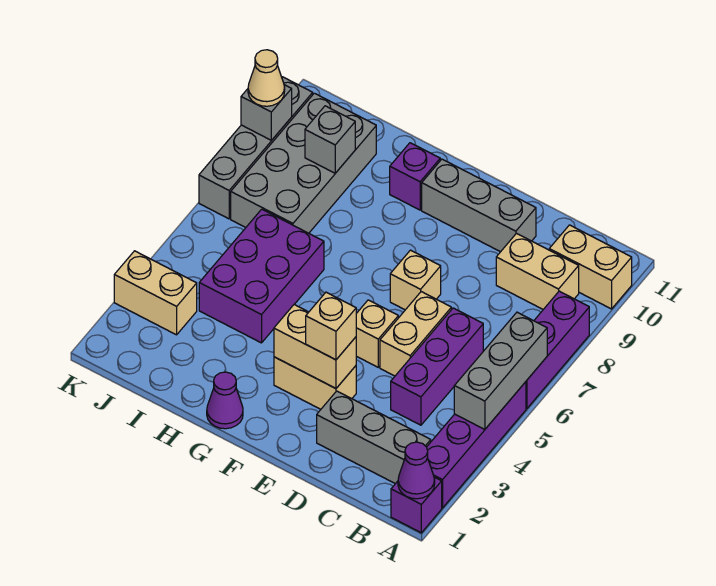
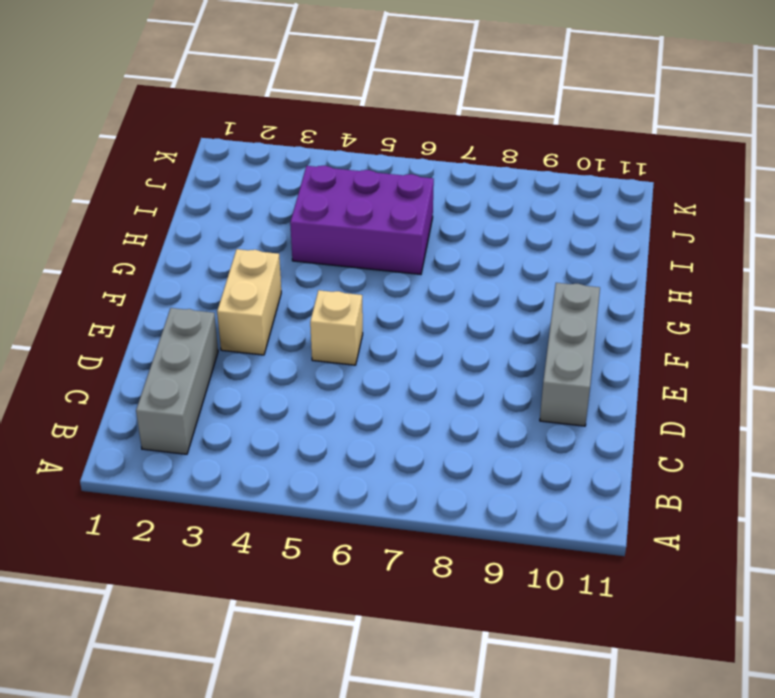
none -> purple brick A1 level 1
none -> purple brick A2:A5 level 1
none -> purple brick A6:A8 level 1

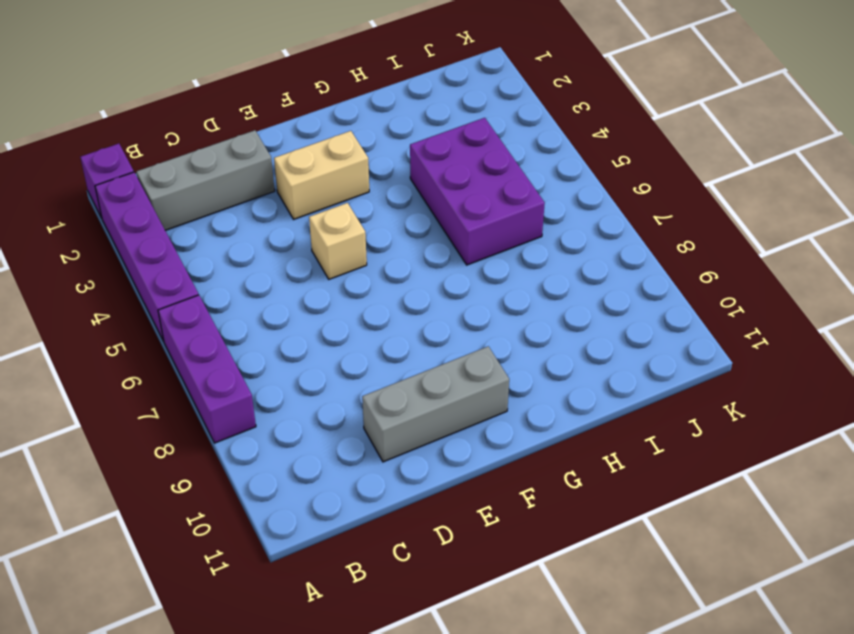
none -> tan brick A10:B10 level 1
none -> tan brick B9:C9 level 1
none -> purple brick C4:C6 level 1

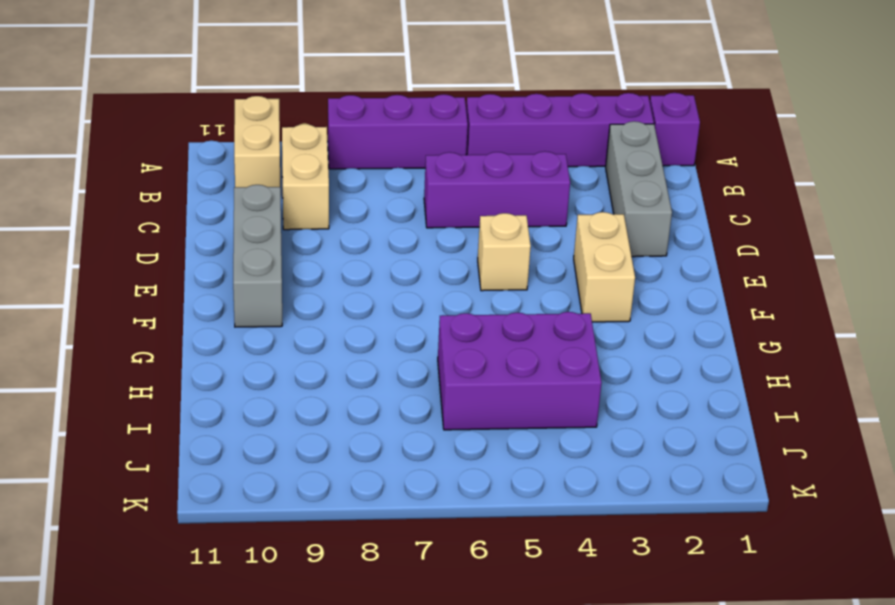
none -> tan brick D5:D6 level 1
none -> tan brick E7 level 1
none -> purple cone G1 level 1

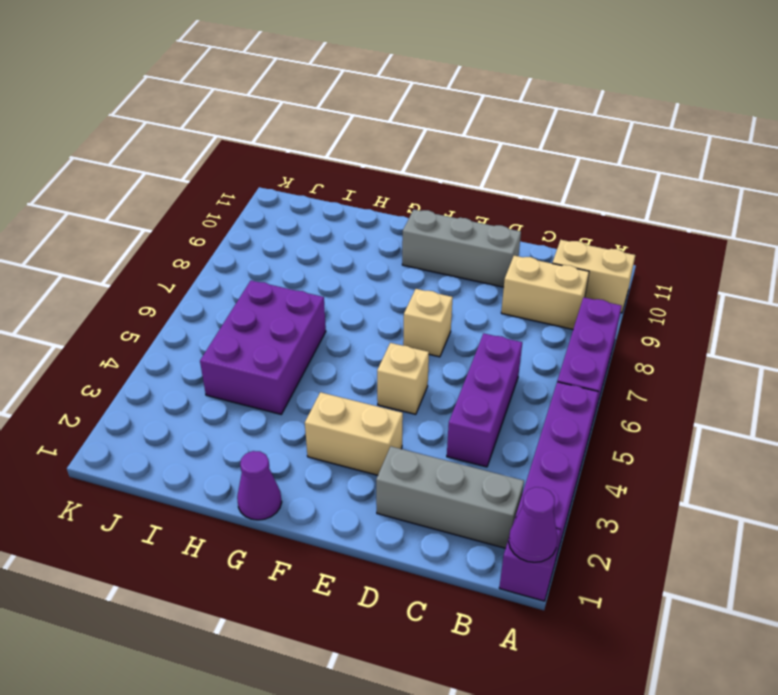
none -> tan brick D5:D6 level 1
none -> purple brick G10 level 1
none -> grey brick I7:J10 level 1

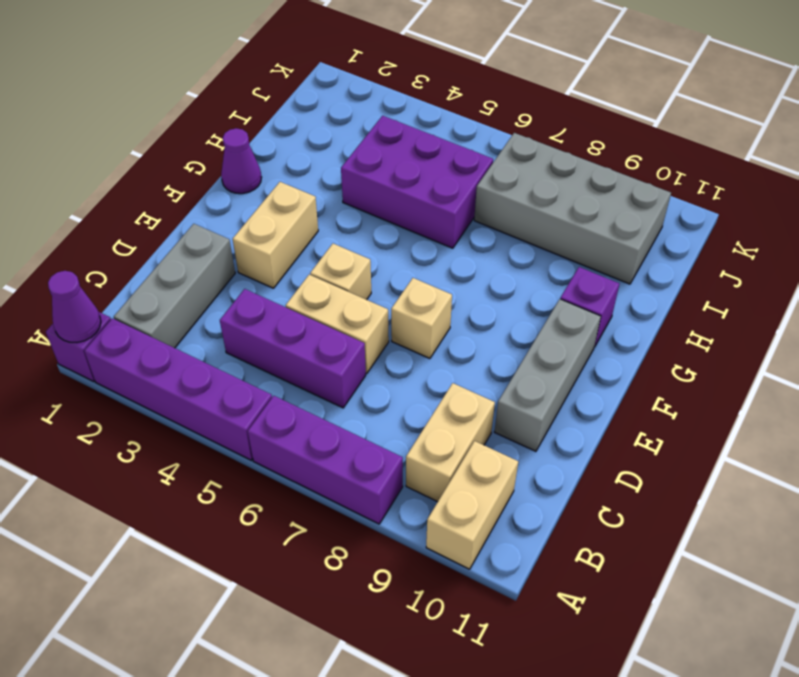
none -> tan brick J3:K3 level 1
none -> grey brick K7:K10 level 1
none -> grey brick A4:A6 level 2

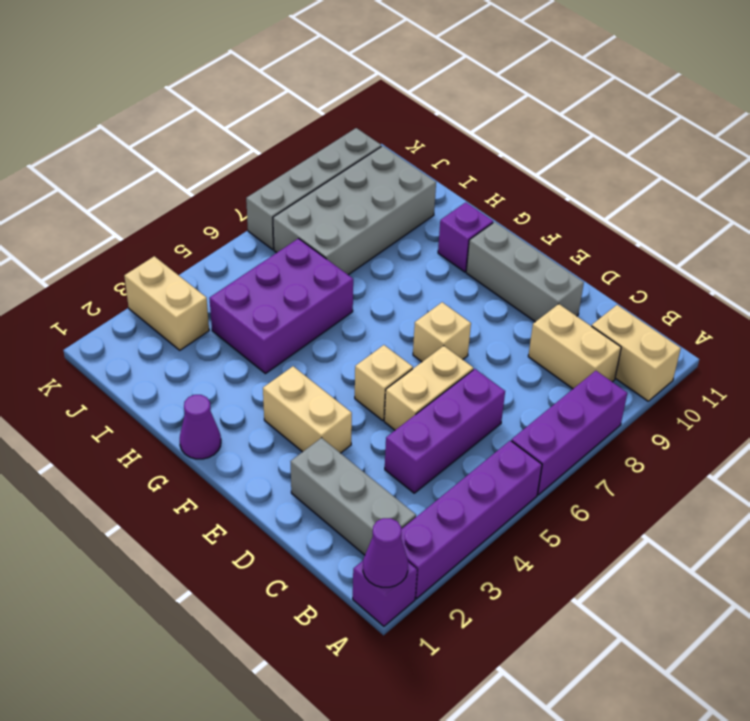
none -> grey brick A4:A6 level 2
none -> tan brick E3:F3 level 2
none -> grey brick I9 level 2

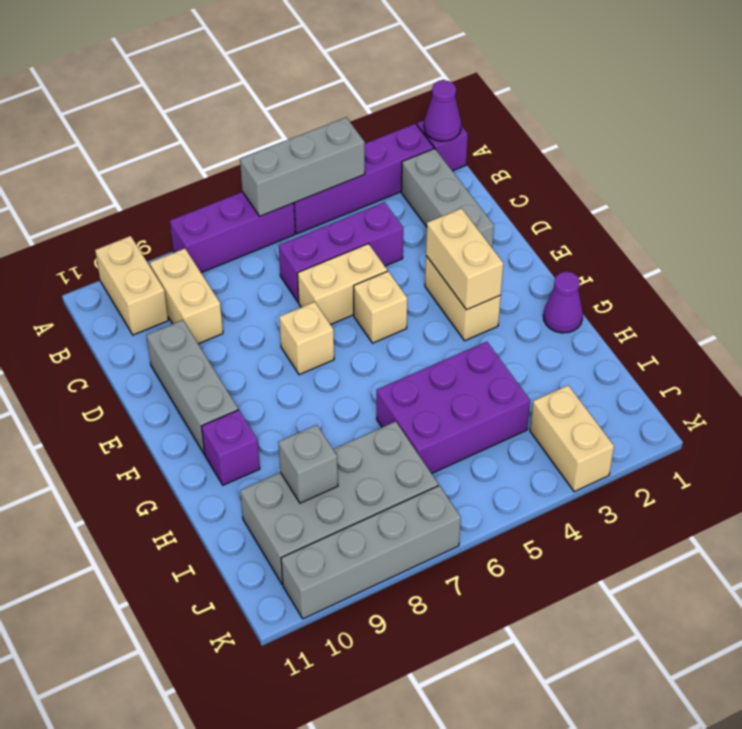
none -> grey brick K9 level 2
none -> tan brick E3 level 3
none -> tan cone K9 level 3

